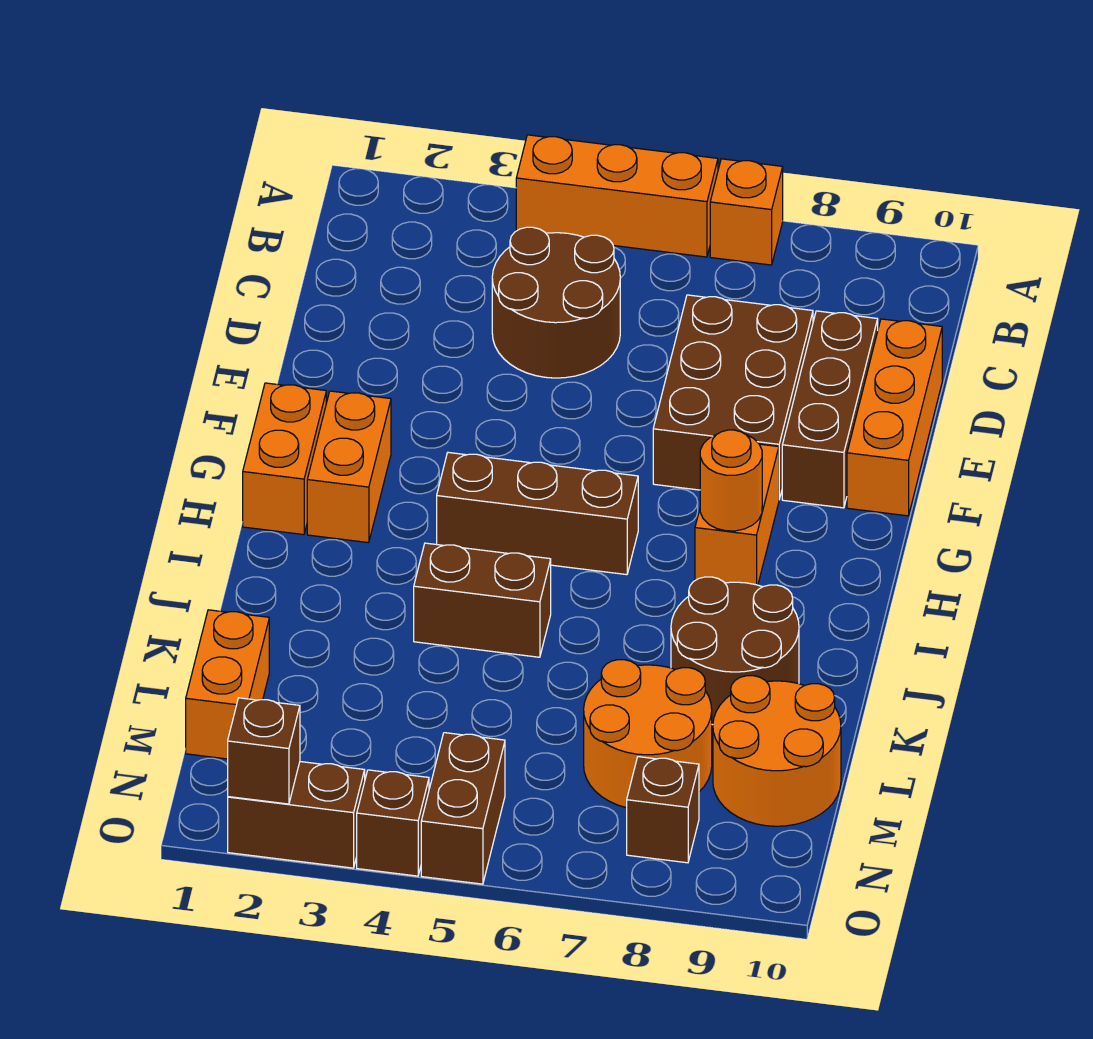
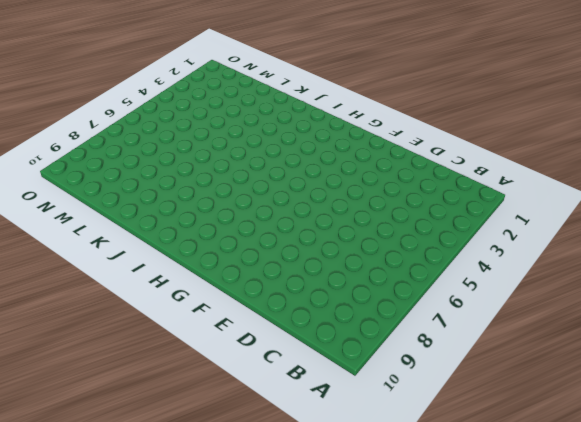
none -> orange brick A4:A6 level 1
none -> orange brick A7 level 1
none -> brown round brick C4:D5 level 1

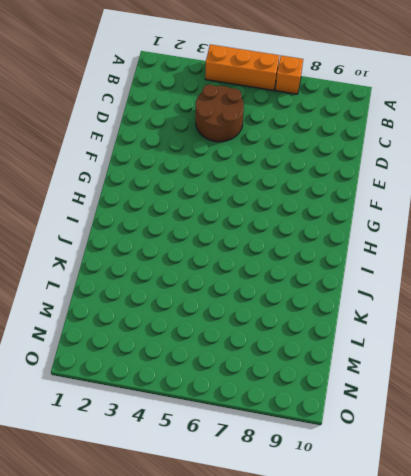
none -> brown brick D7:F8 level 1
none -> brown brick D9:F9 level 1
none -> orange brick D10:F10 level 1

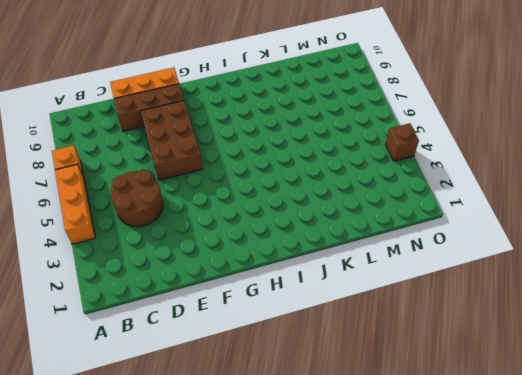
brown brick E6:F8 level 1 -> brown brick D7:F8 level 1
none -> orange brick G1:H1 level 1
none -> orange brick G2:H2 level 1
none -> orange brick G8:H8 level 1

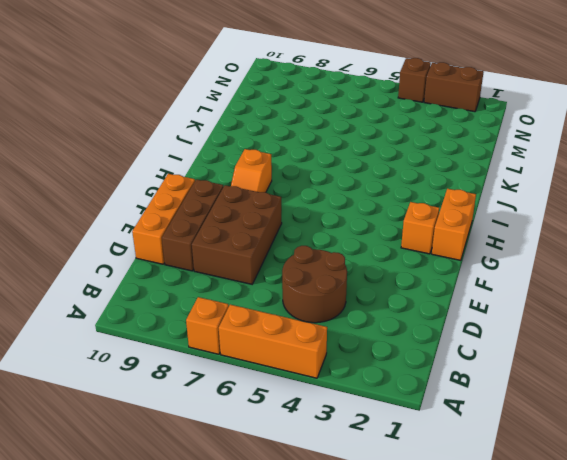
orange brick G2 level 1 -> orange brick G2:H2 level 1
orange slope G8:H8 level 1 top H -> orange brick G8:H8 level 1
none -> brown brick H4:H6 level 1
none -> brown brick J4:J5 level 1
none -> brown round brick J8:K9 level 1

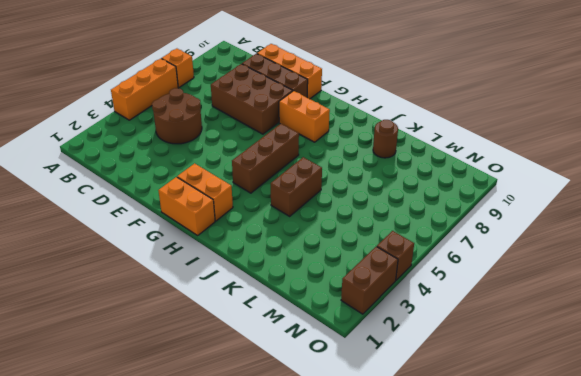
brown round brick K9 level 1 -> brown round brick J8:K9 level 1
none -> orange brick L1:M1 level 1
none -> orange round brick L7:M8 level 1
none -> orange round brick L9:M10 level 1

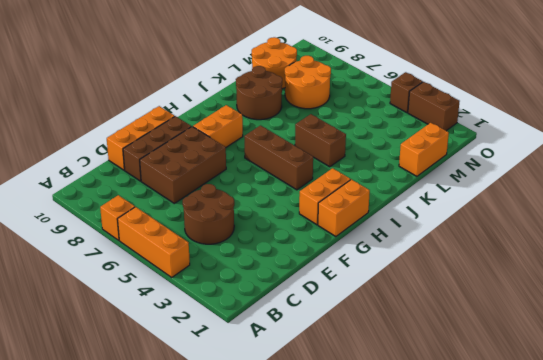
none -> brown brick N5:O5 level 1
none -> brown brick N8 level 1
none -> orange round brick H8 level 2

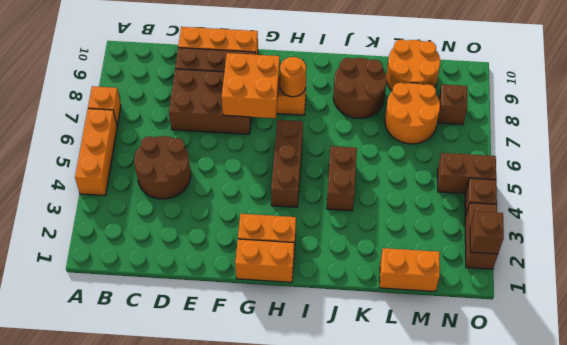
orange brick F7:G8 level 2 -> none

